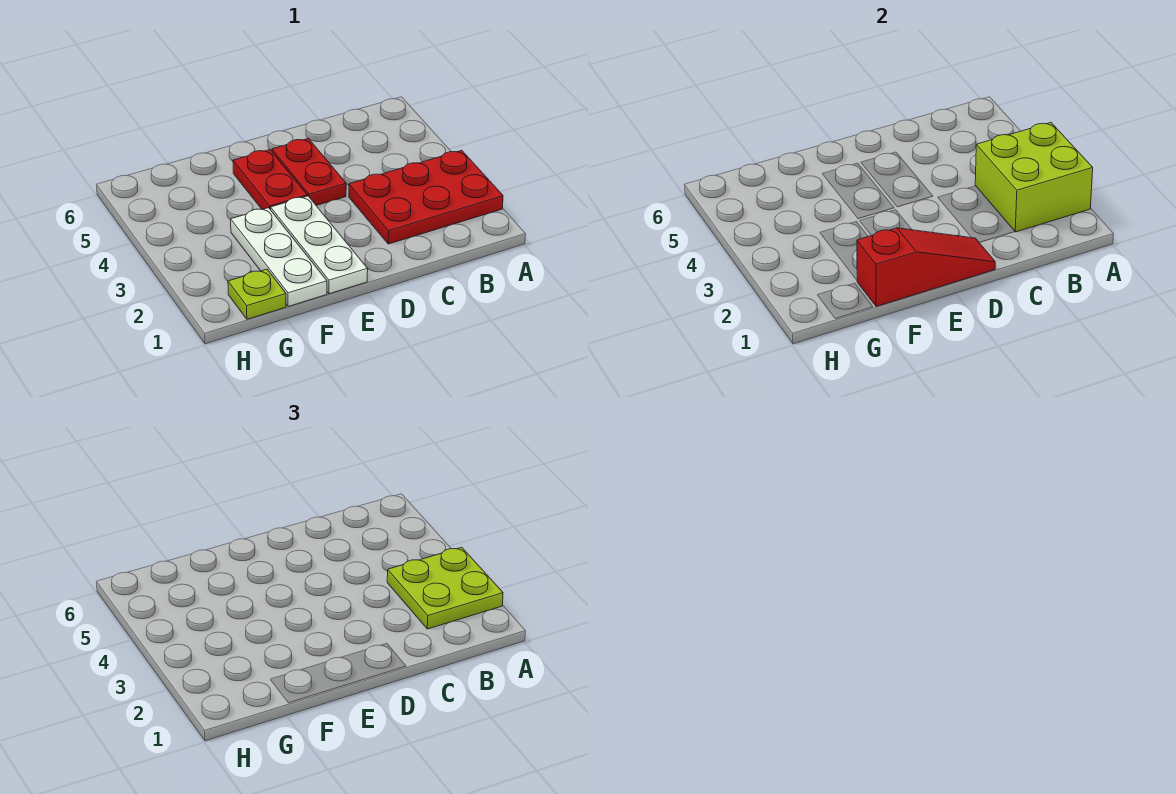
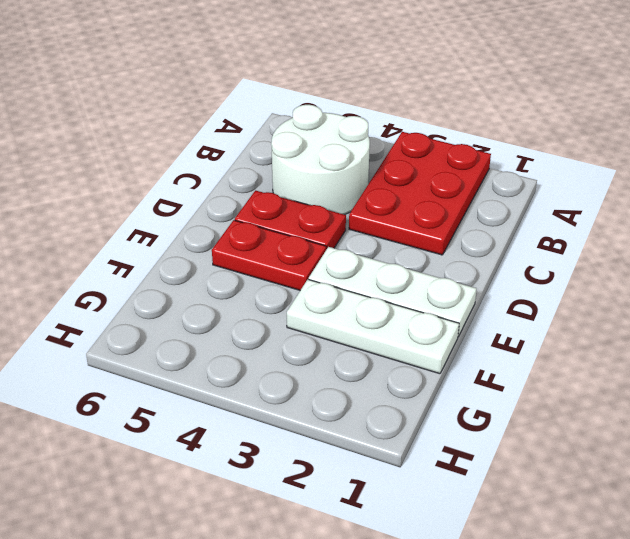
white round brick B4:C5 level 1 -> none
none -> lime plate G1 level 1
none -> lime brick A2:B3 level 2

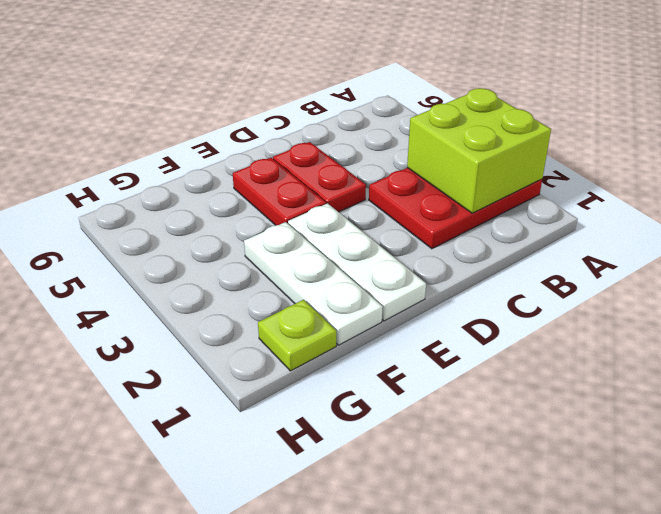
none -> red slope D1:F1 level 2 top F
none -> lime plate A2:B3 level 3

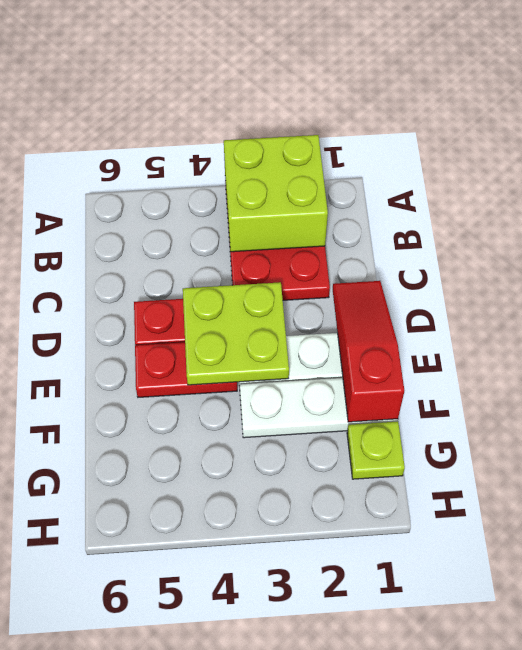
lime plate D3:E4 level 2 -> lime plate A2:B3 level 3

